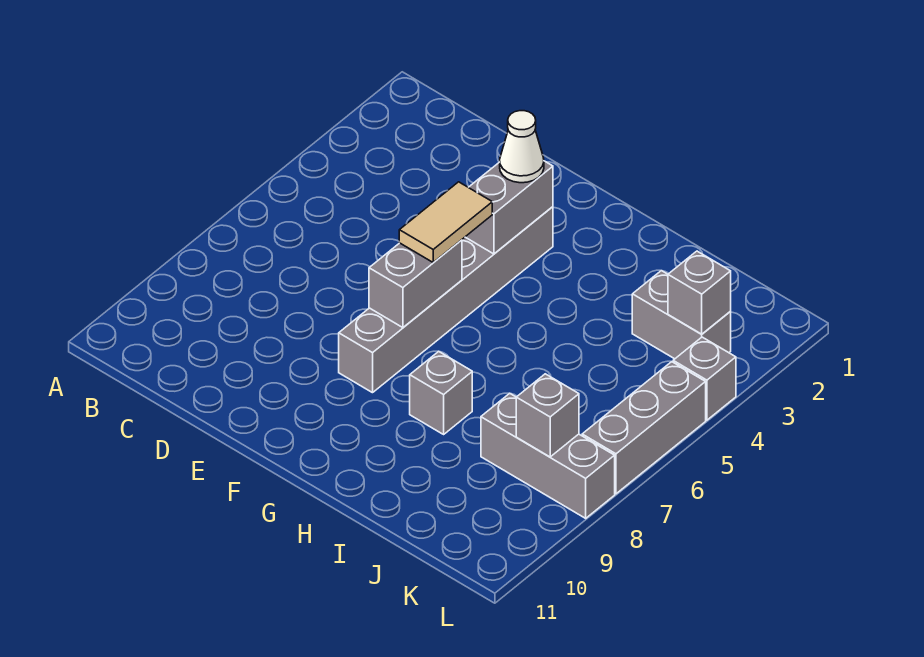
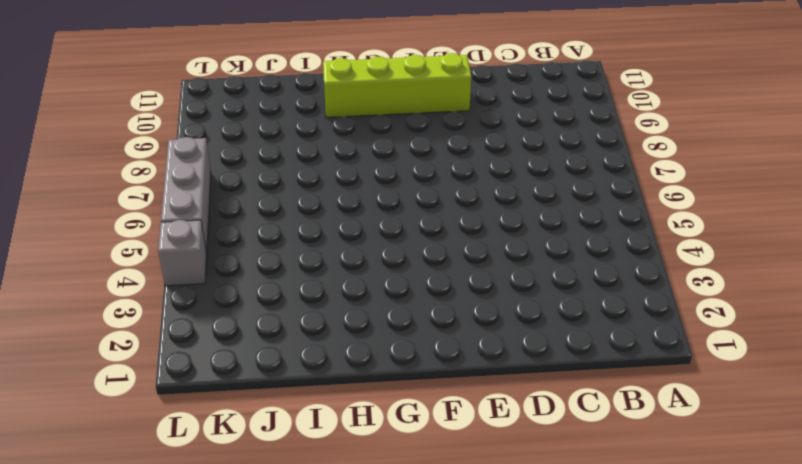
lime brick E10:H10 level 1 -> none
none -> grey brick F3:F8 level 1
none -> grey brick H8 level 1
none -> grey brick J3:K3 level 1

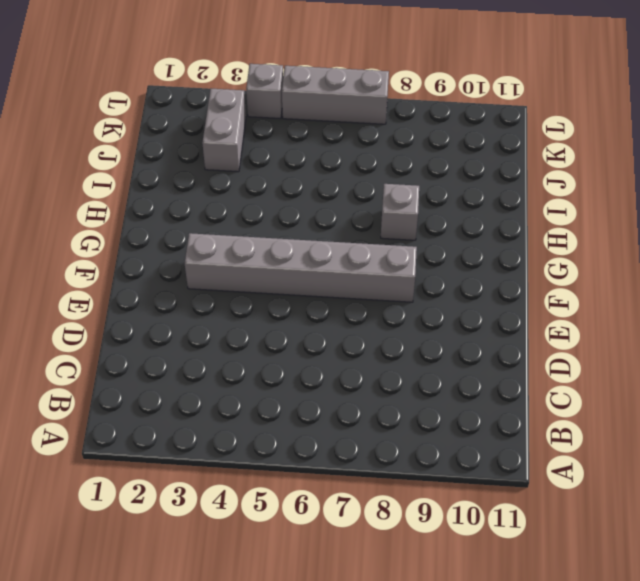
none -> grey brick J8:L8 level 1
none -> grey brick F3:F4 level 2
none -> grey brick F6:F7 level 2

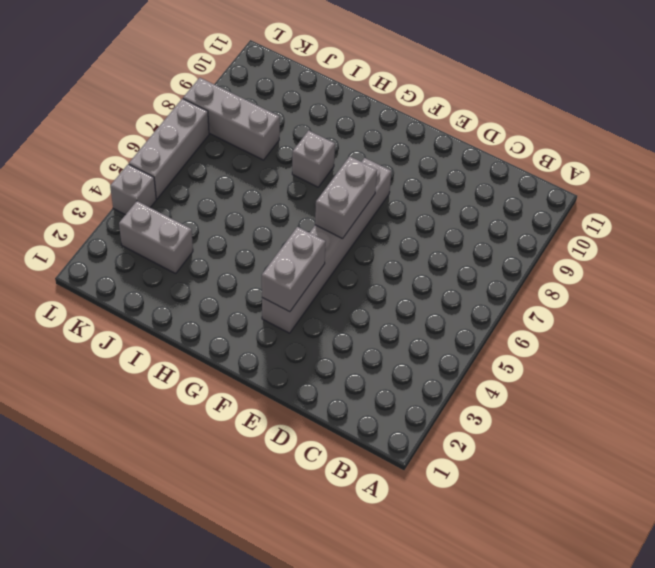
none -> grey brick K3 level 2
none -> grey brick K8 level 2
none -> white cone F3 level 3

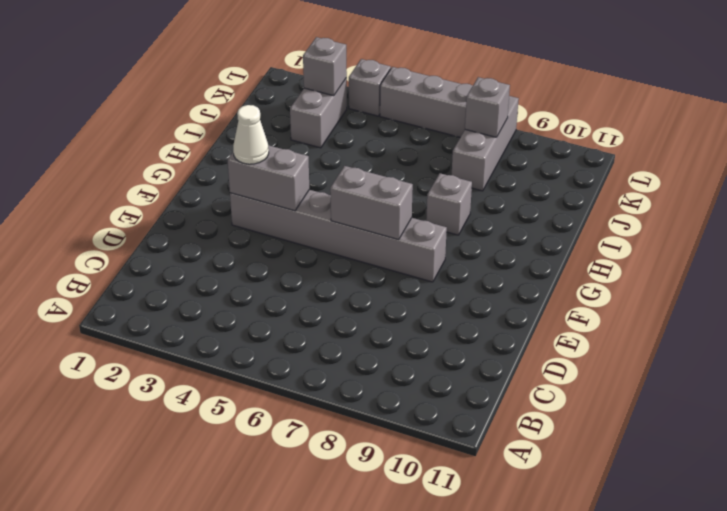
none -> tan tile F5:F6 level 3

